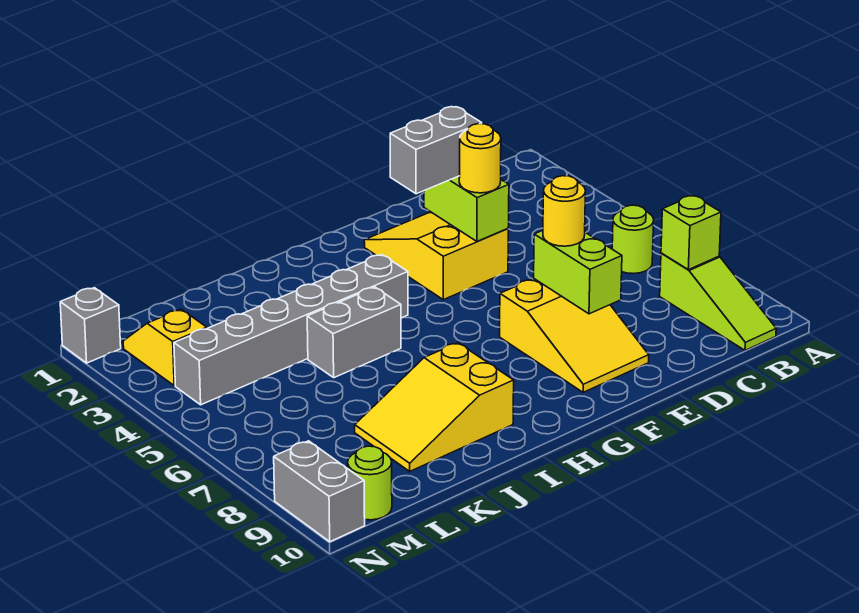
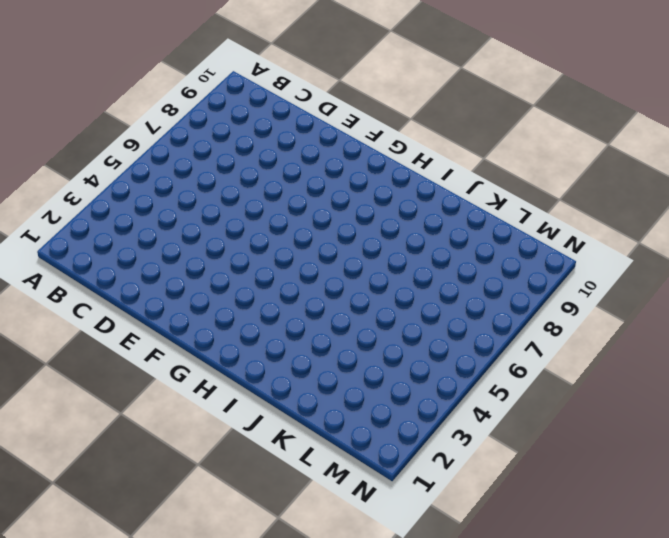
none -> lime round brick B6 level 1
none -> lime slope B8:B10 level 1 top 8
none -> yellow slope E2:F4 level 1 top 4

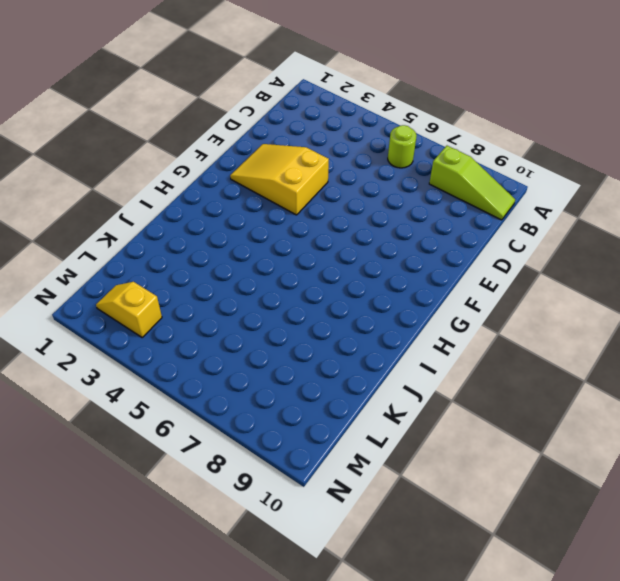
none -> yellow slope E7:F9 level 1 top 7
none -> grey brick H4:M4 level 1
none -> grey brick I5:J5 level 1

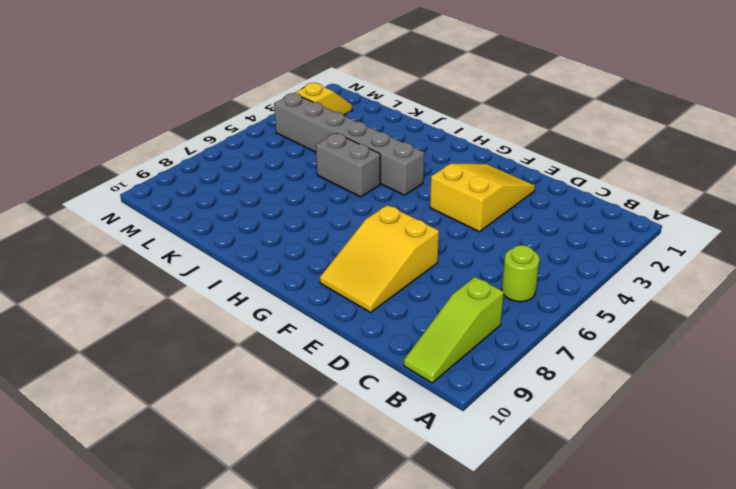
none -> yellow slope I8:K9 level 1 top I
none -> lime round brick M10 level 1
none -> grey brick N1 level 1

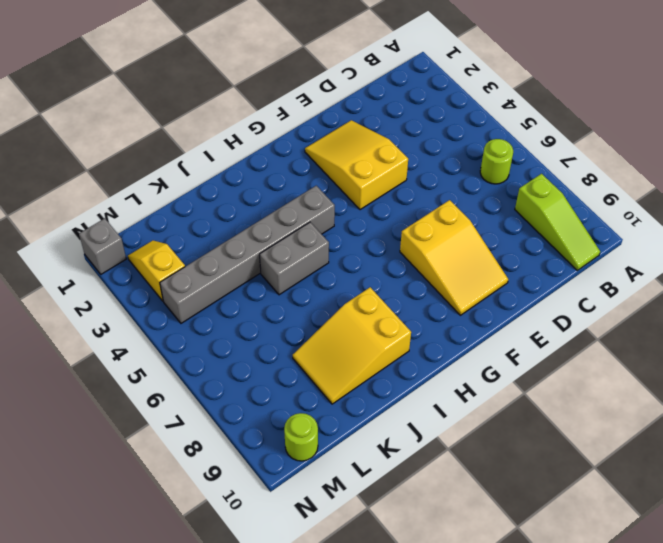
none -> grey brick N9:N10 level 1
none -> lime brick B8 level 2
none -> lime brick E3:E4 level 2

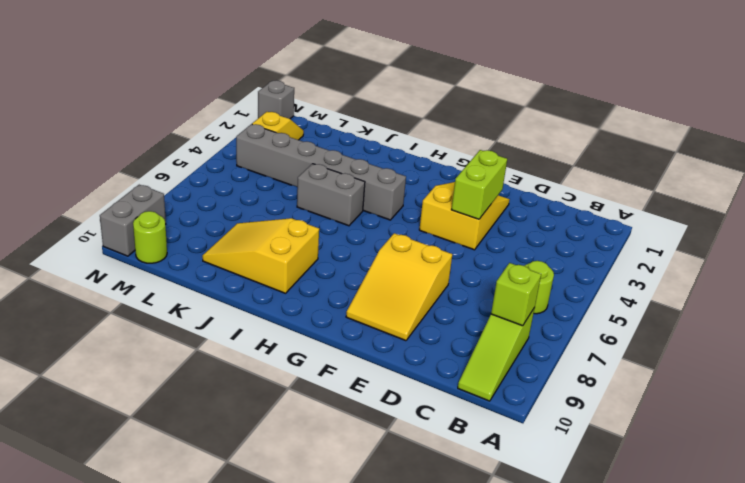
none -> lime brick E7:E8 level 2
none -> grey brick E3:F3 level 3
none -> yellow round brick E4 level 3

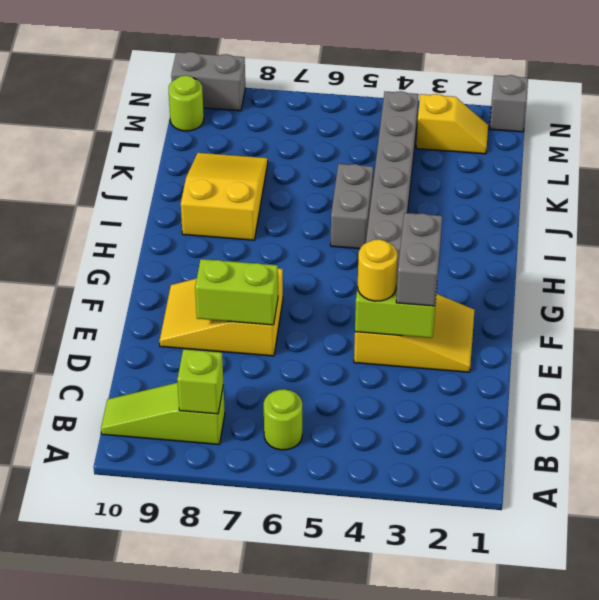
none -> yellow round brick E7 level 3

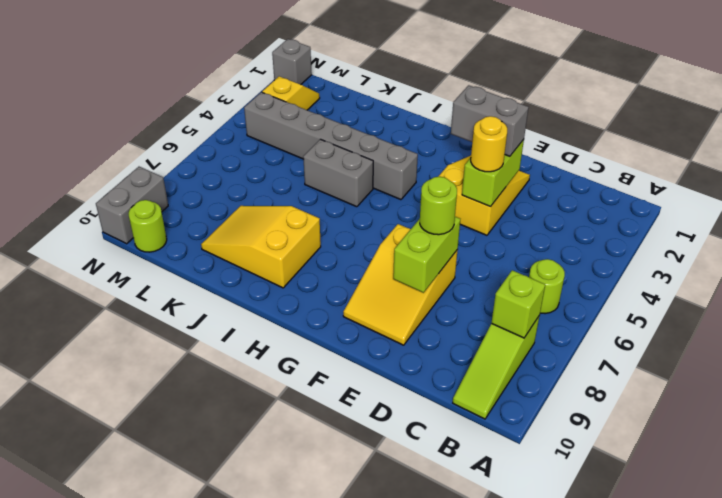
lime round brick E7 level 3 -> yellow round brick E7 level 3

